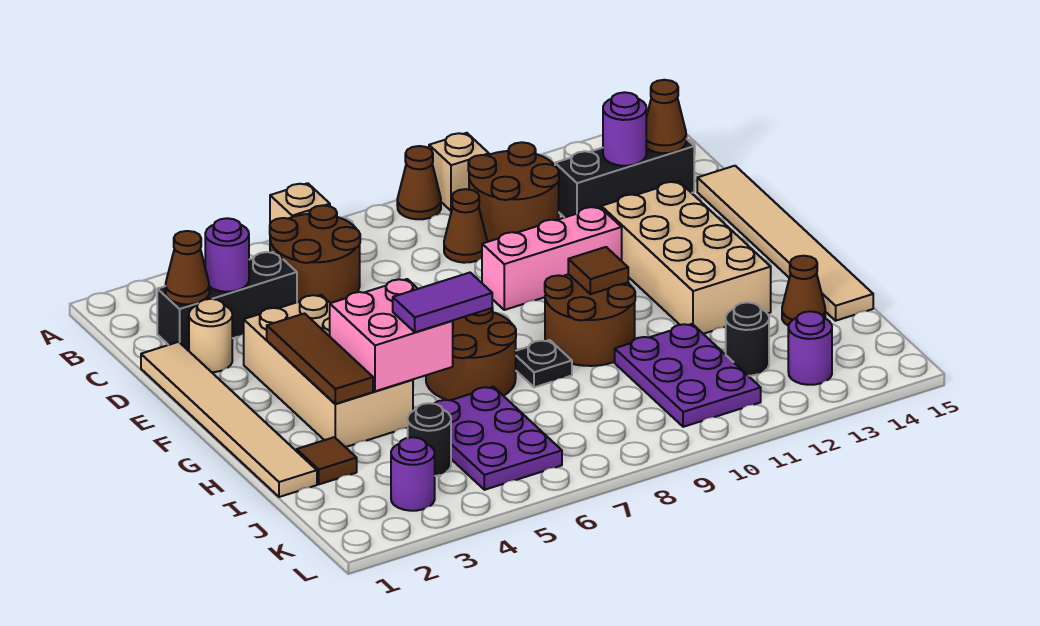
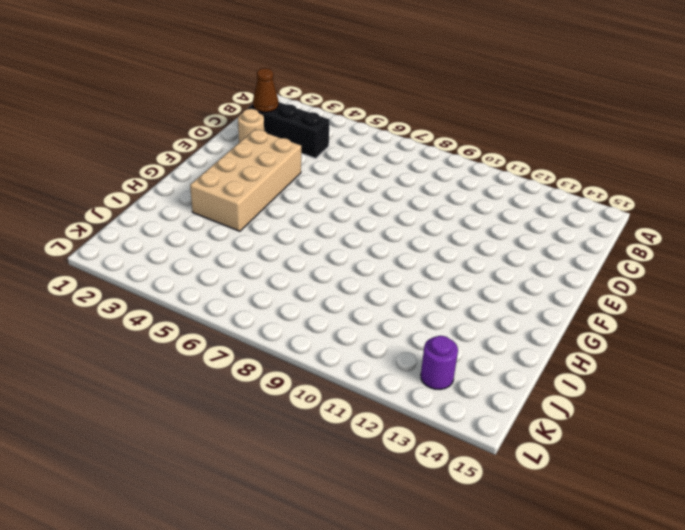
none -> tan brick A6 level 1
none -> brown cone A9 level 1
none -> tan brick A10 level 1
none -> brown round brick B5:C6 level 1

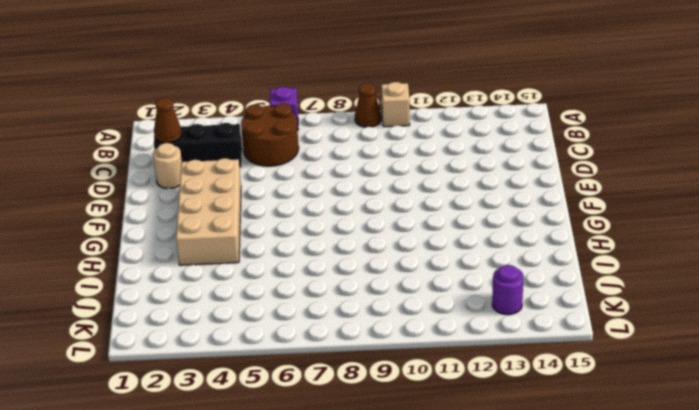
purple brick A6 level 1 -> tan brick A6 level 1
none -> brown round brick B10:C11 level 1
none -> brown cone C9 level 1
none -> black brick C12:C14 level 1
none -> tan tile D1:I1 level 1

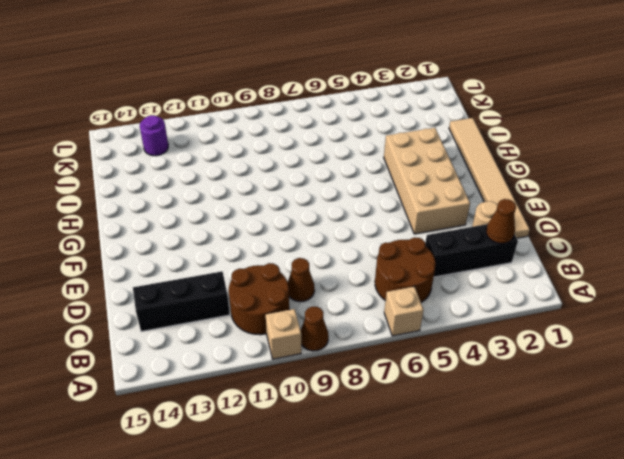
none -> tan tile D15:I15 level 1
none -> pink brick E9:E11 level 1
none -> tan brick E12:H13 level 1
none -> brown round brick G6:H7 level 1

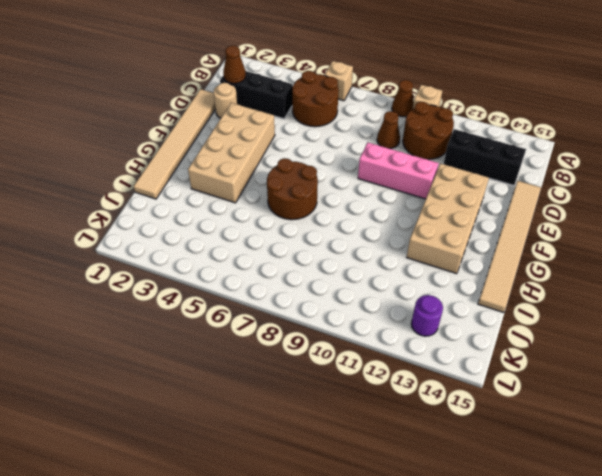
none -> brown round brick G9:H10 level 1
none -> black plate H8 level 1
none -> brown tile I2 level 1
none -> purple plate I5:K6 level 1

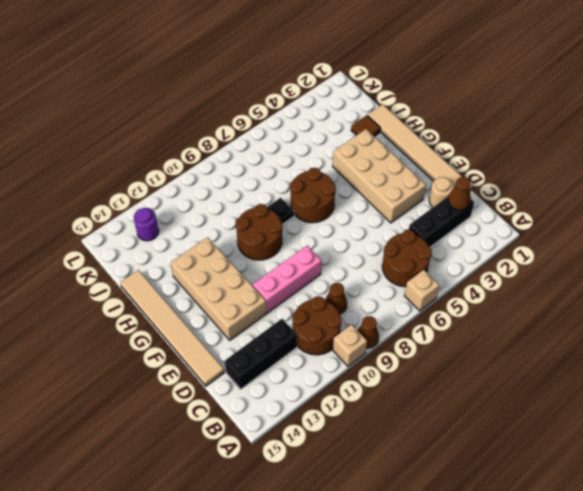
none -> purple plate I5:K6 level 1
none -> purple plate I10:K11 level 1
none -> brown cone I14 level 1
none -> black round brick J4 level 1

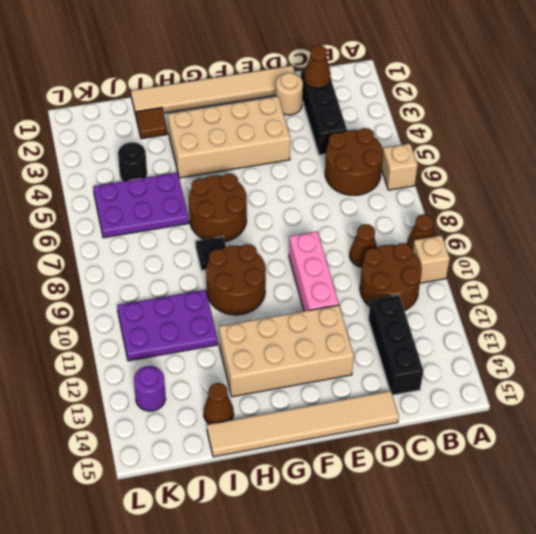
none -> black round brick J12 level 1
none -> purple round brick K3 level 1
none -> purple round brick C3 level 2
none -> purple round brick C13 level 2

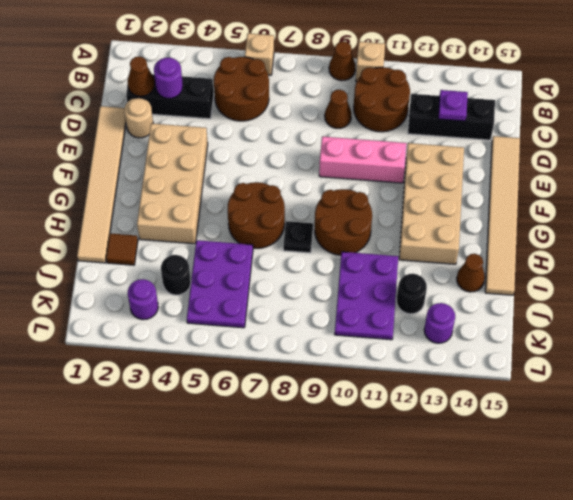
purple plate C13 level 2 -> purple round brick C13 level 2
none -> brown cone C14 level 2
none -> brown tile F3:H3 level 2
none -> pink brick G4:H5 level 2
none -> brown tile G10 level 2

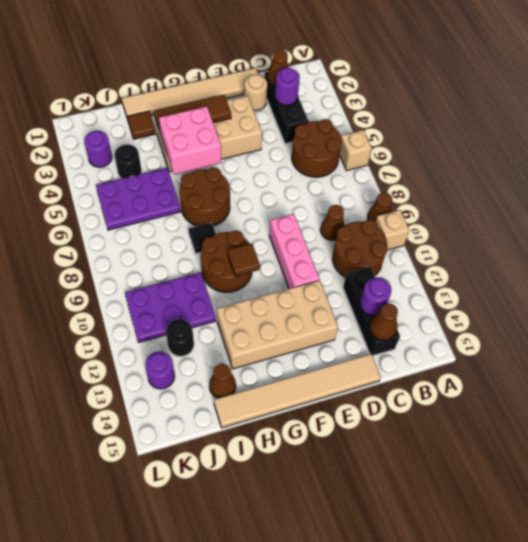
none -> purple tile H5:H6 level 3

